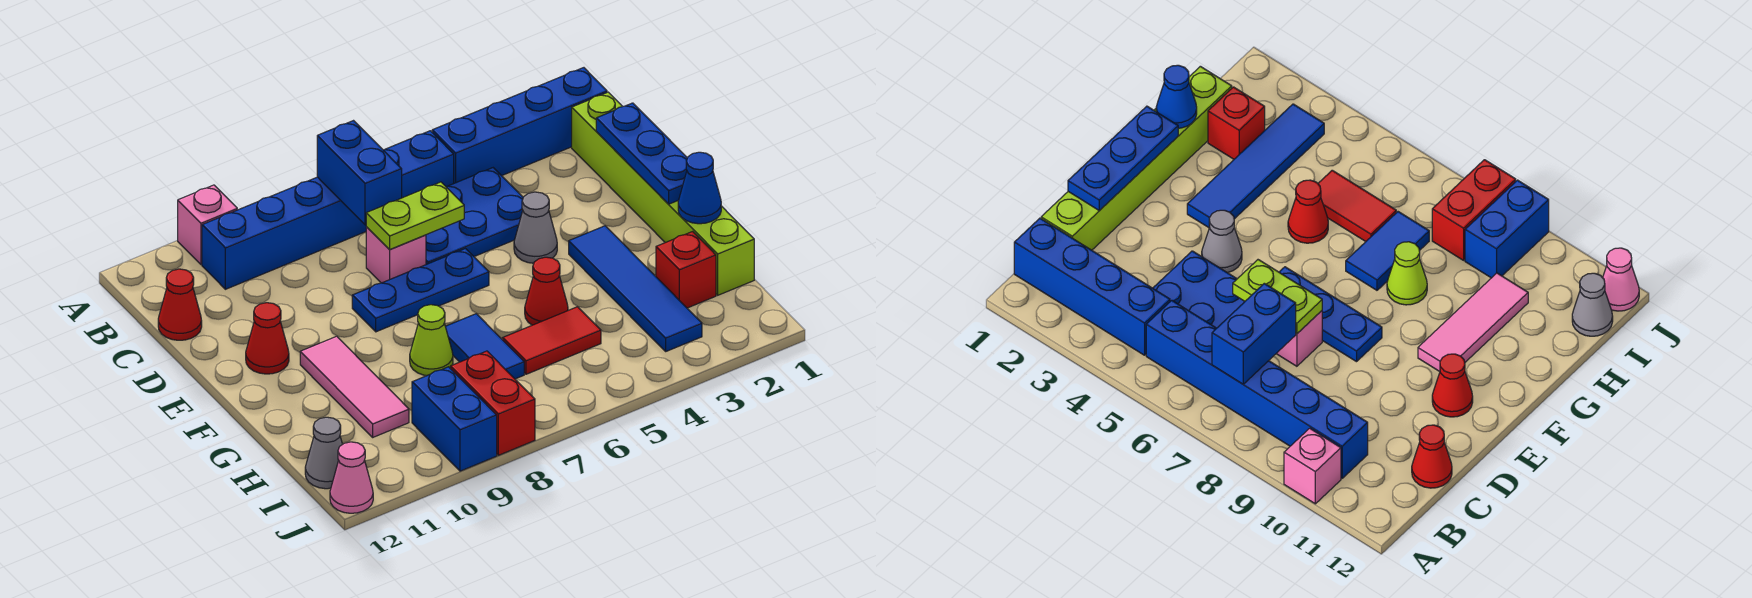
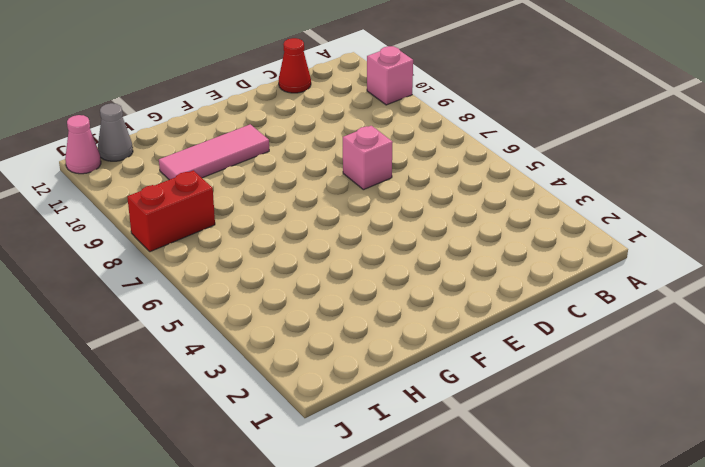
none -> blue brick B1:B4 level 1
none -> blue brick B5:B10 level 1
none -> lime brick C1:H1 level 1

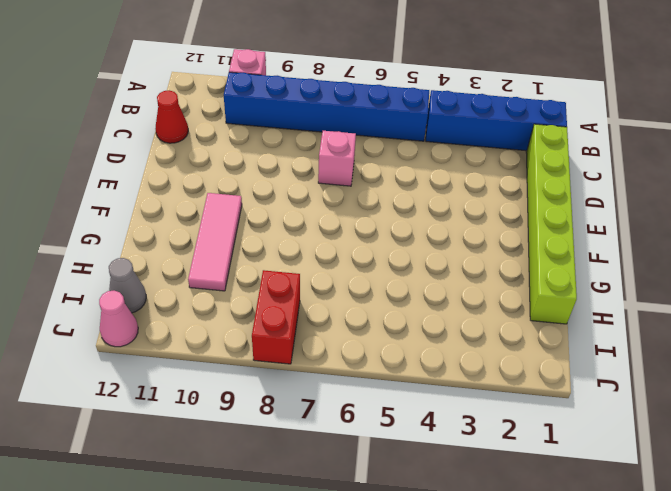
none -> blue plate C4:D6 level 1
none -> grey cone E4 level 1
none -> blue plate E6:E8 level 1

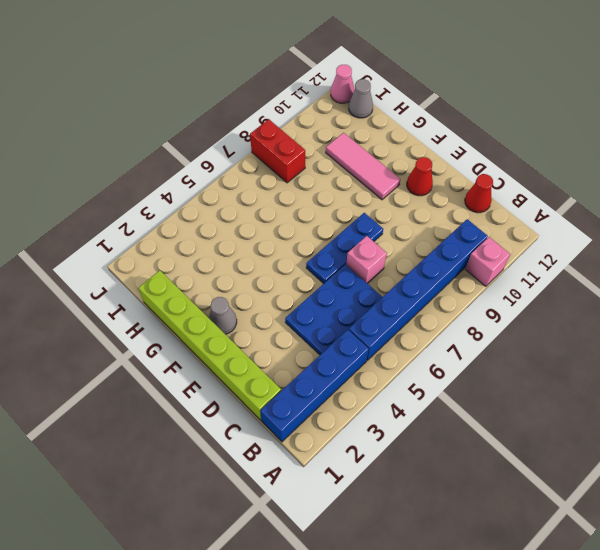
grey cone F2 level 1 -> grey cone E4 level 1
none -> blue tile F3:I3 level 1
none -> red cone G5 level 1
none -> blue tile G7:H7 level 1

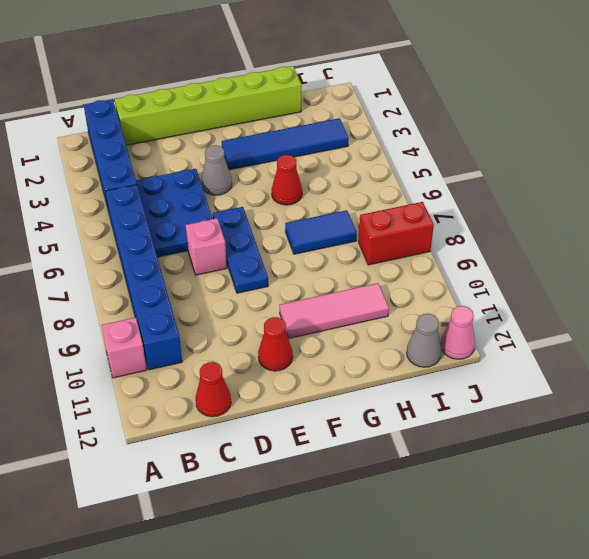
none -> lime cone G8 level 1
none -> red brick H2 level 1
none -> red tile H5:H6 level 1

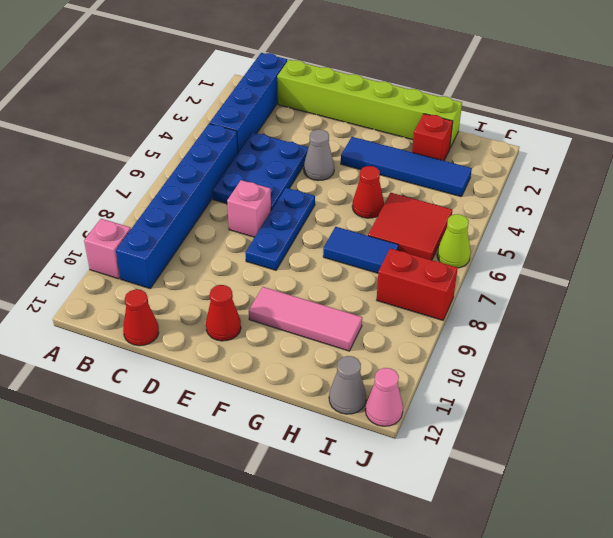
red tile H5:I6 level 1 -> red tile H5:H6 level 1
lime cone J6 level 1 -> lime cone G8 level 1
none -> blue brick I9:J9 level 1
none -> blue brick B7:C7 level 2
none -> blue plate D1:F1 level 2

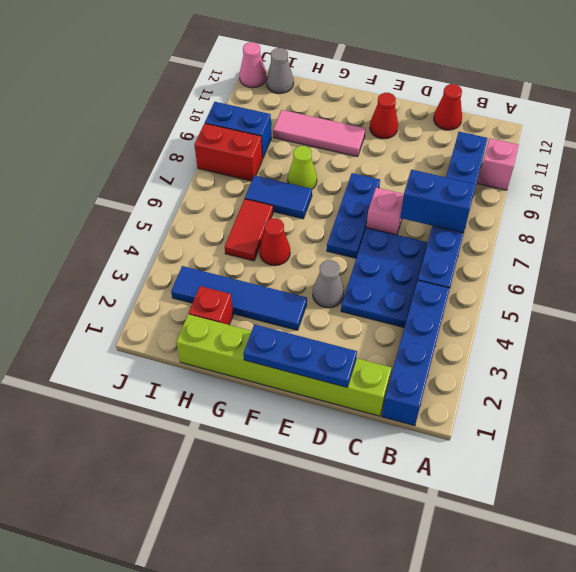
none -> lime plate D6:D7 level 2
none -> blue cone G1 level 2

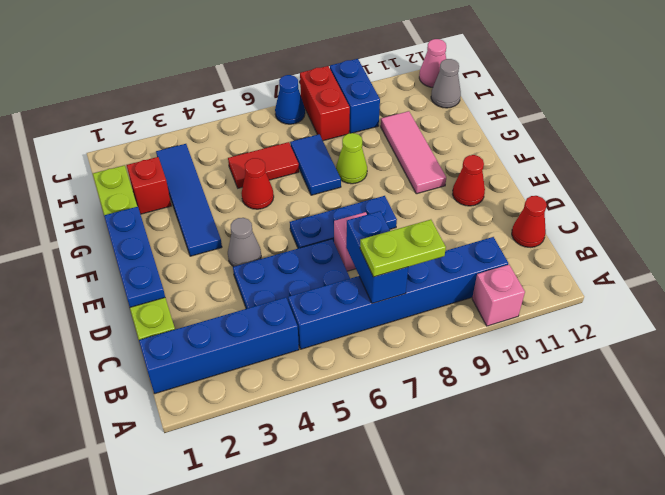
lime plate B7:B8 level 3 -> lime plate D6:D7 level 2
blue cone J7 level 1 -> blue cone G1 level 2

